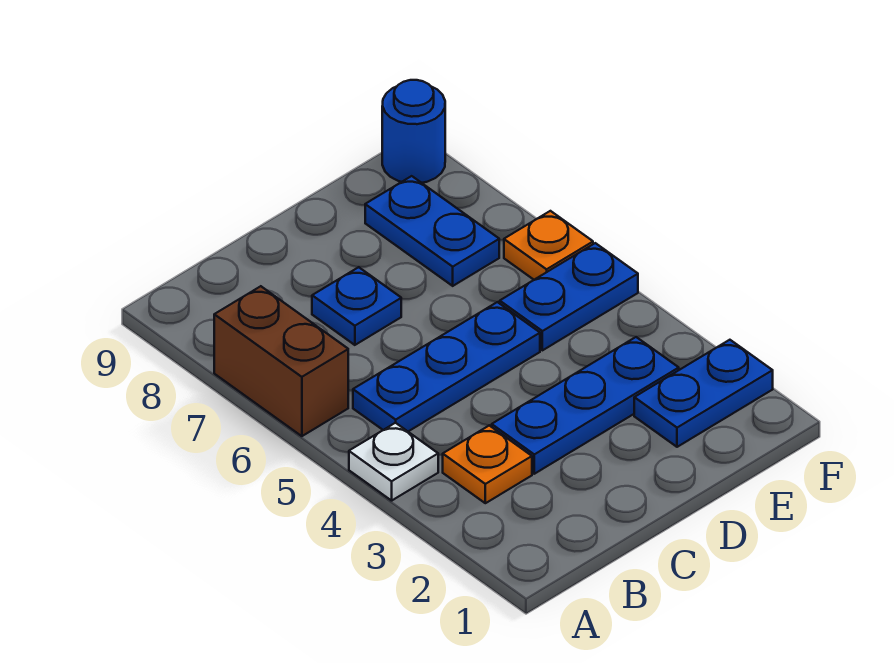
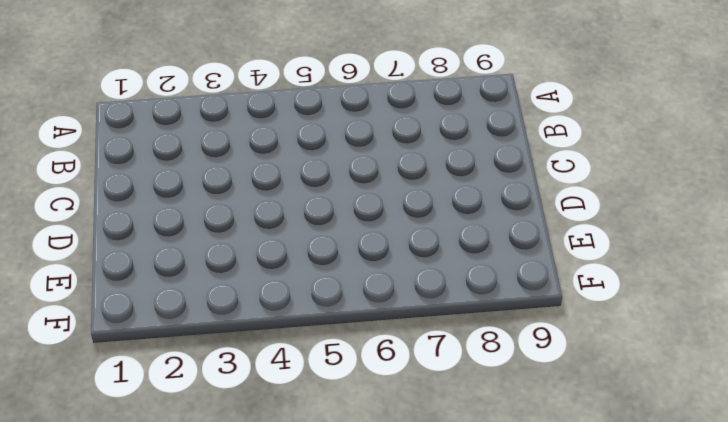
none -> white plate A4 level 1
none -> brown brick A6:A7 level 1

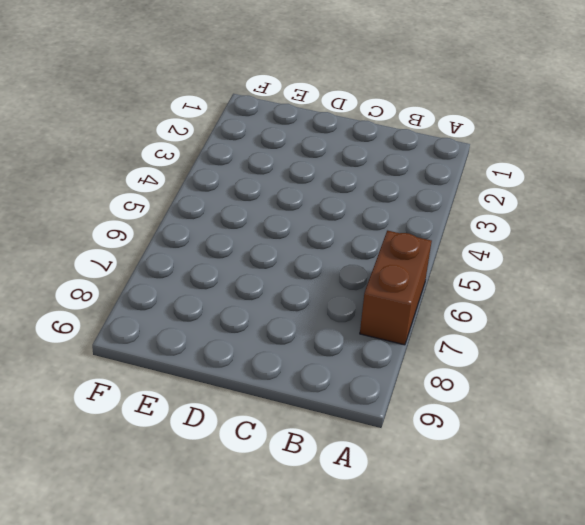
none -> white plate A4 level 1
none -> orange plate B3 level 1

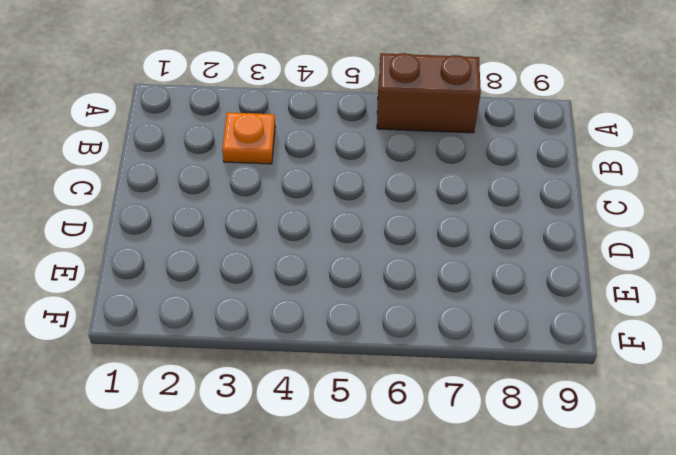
none -> white plate A4 level 1
none -> blue plate B5:D5 level 1

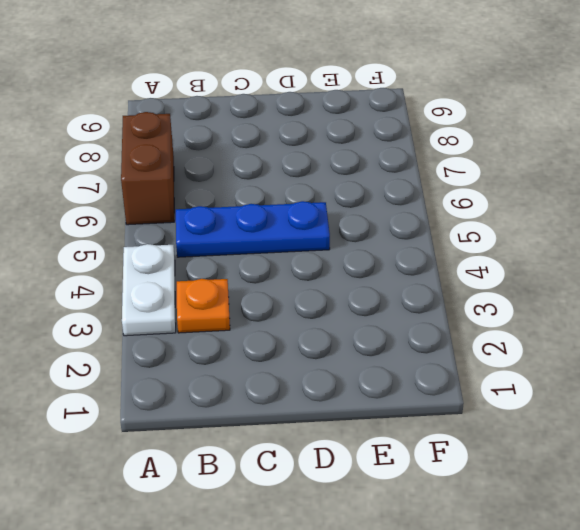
white plate A3:A4 level 1 -> white plate A4 level 1
none -> blue plate C3:E3 level 1
none -> blue plate C7 level 1

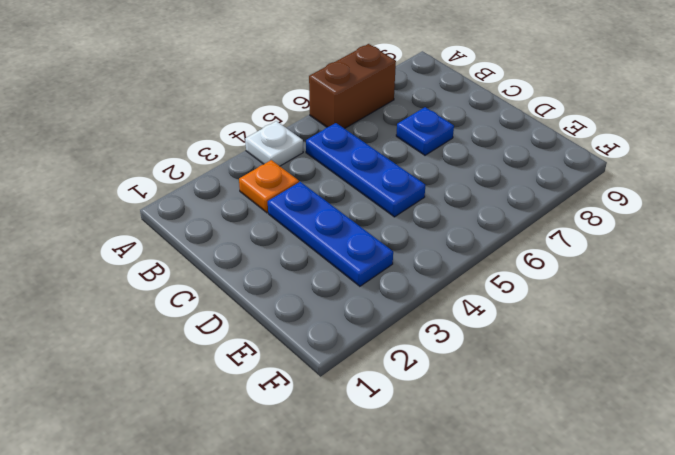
none -> blue plate E2:F2 level 1
none -> blue plate E5:F5 level 1

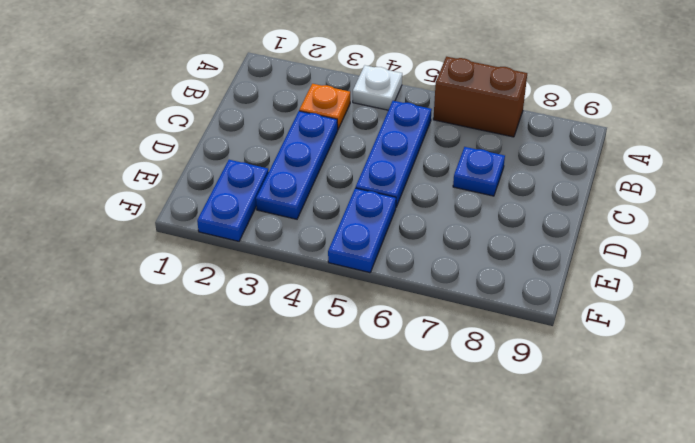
none -> blue plate E7:E8 level 1
none -> orange plate F6 level 1

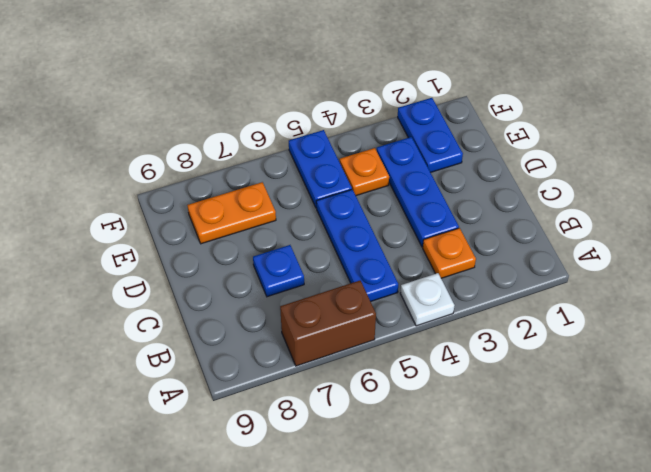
orange plate E4 level 1 -> orange plate F6 level 1
orange plate E7:E8 level 1 -> blue plate E7:E8 level 1
none -> blue round brick F9 level 1

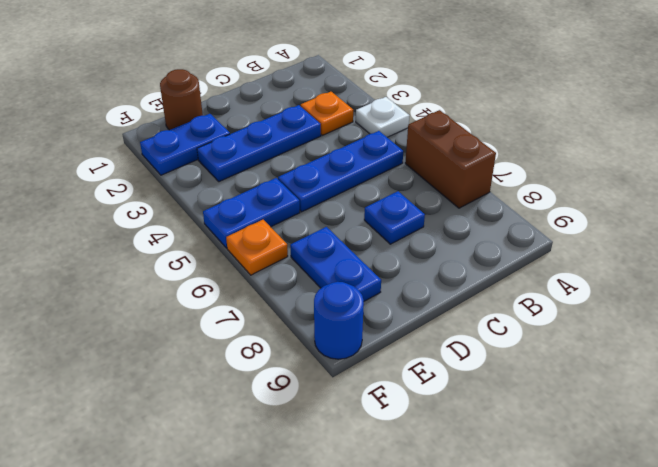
brown round brick E1 level 1 -> none

